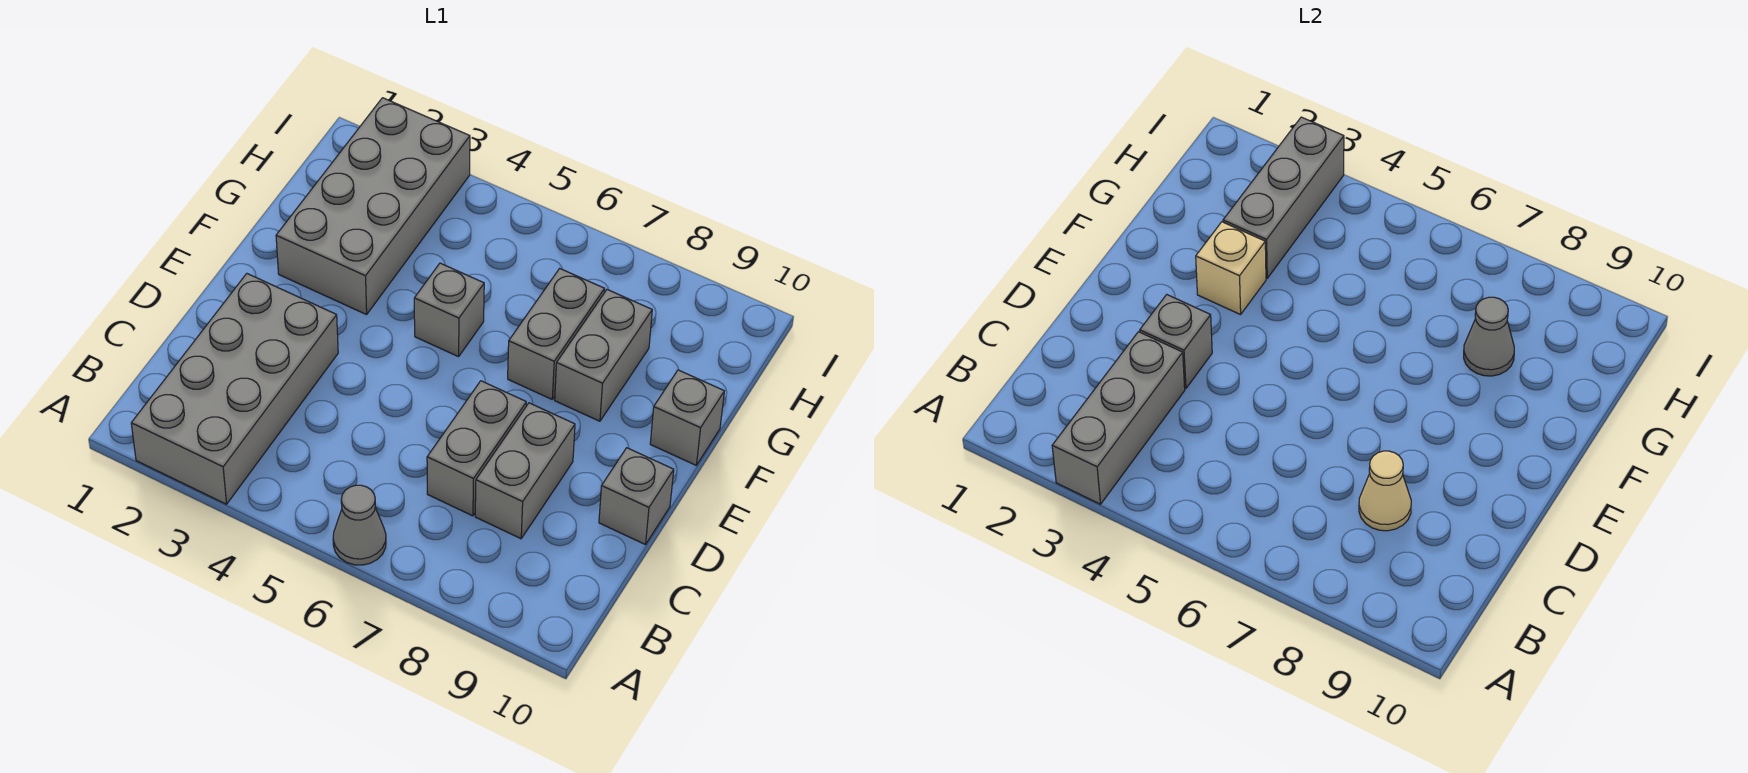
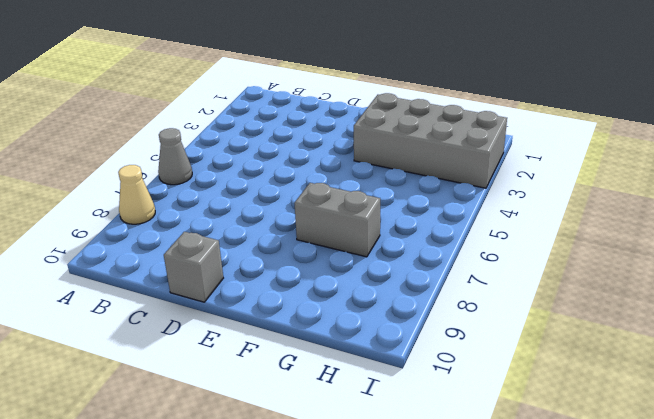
tan cone A8 level 1 -> tan cone C8 level 2
none -> grey brick A2:D3 level 1
none -> grey brick C7:D7 level 1
none -> grey brick C8:D8 level 1

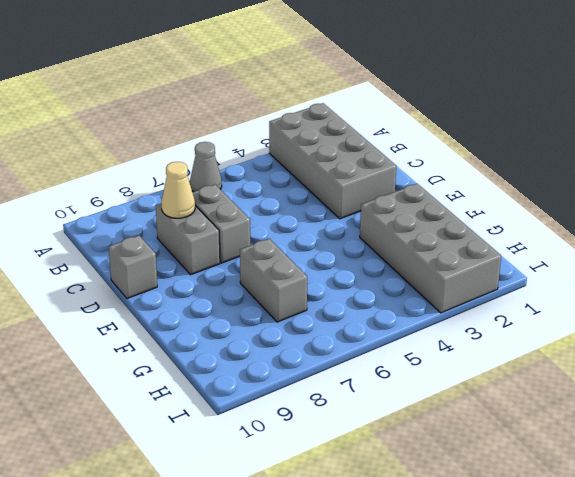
none -> grey brick F5 level 1
none -> grey brick F8:G8 level 1
none -> grey brick F10 level 1

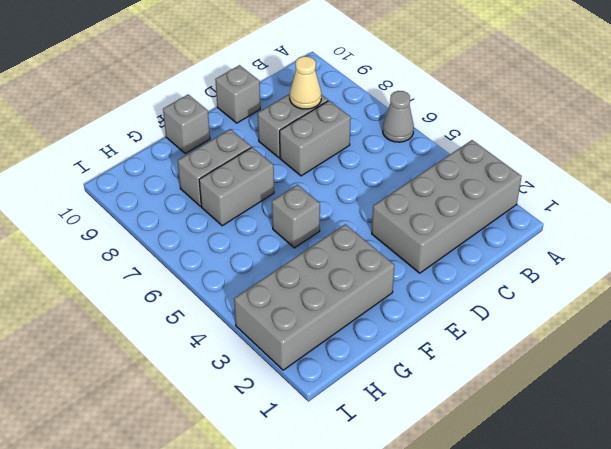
none -> grey brick A3:C3 level 2
none -> grey brick D3 level 2
none -> tan brick F3 level 2

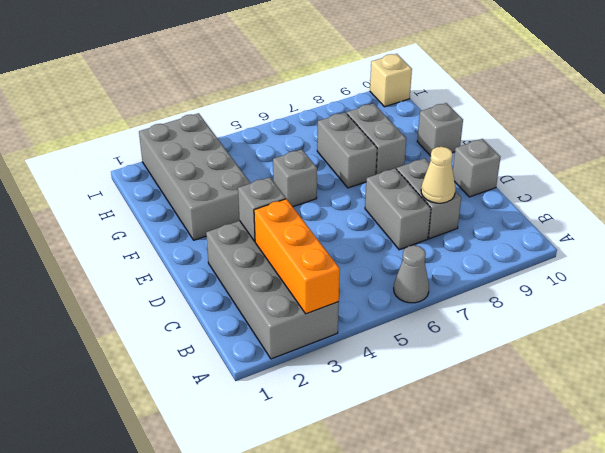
orange brick A3:C3 level 2 -> grey brick A3:C3 level 2
tan brick I10 level 1 -> tan brick F3 level 2
none -> grey brick G3:I3 level 2
none -> grey cone G8 level 2

